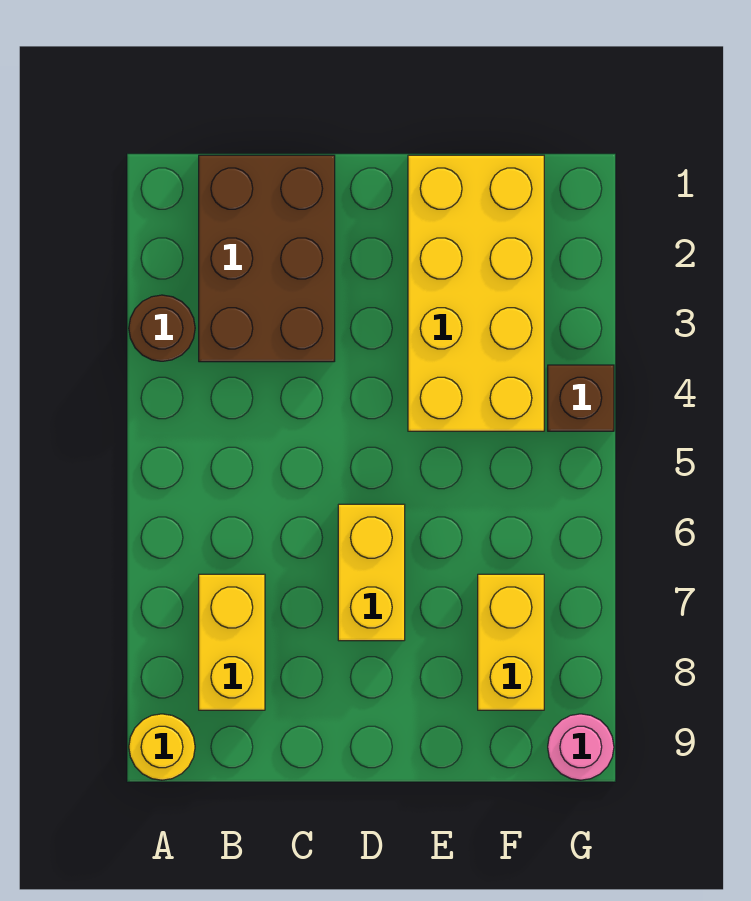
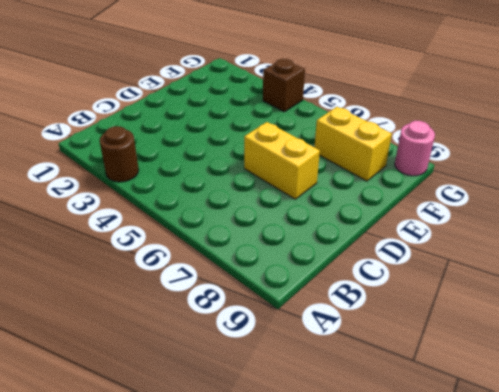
none -> yellow round brick A9 level 1
none -> brown brick B1:C3 level 1

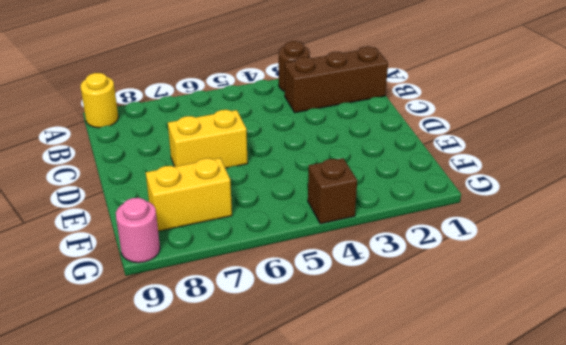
brown brick B1:B3 level 1 -> brown brick B1:C3 level 1
none -> yellow brick B7:B8 level 1
none -> yellow brick E1:F4 level 1

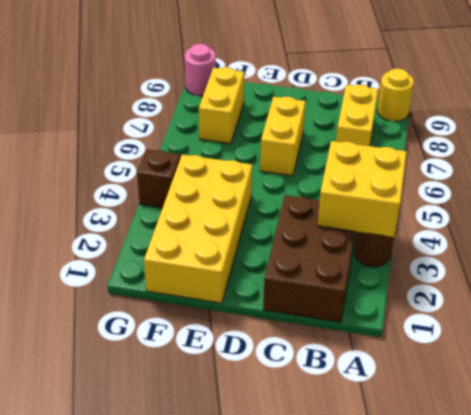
yellow brick A3:B4 level 2 -> none

